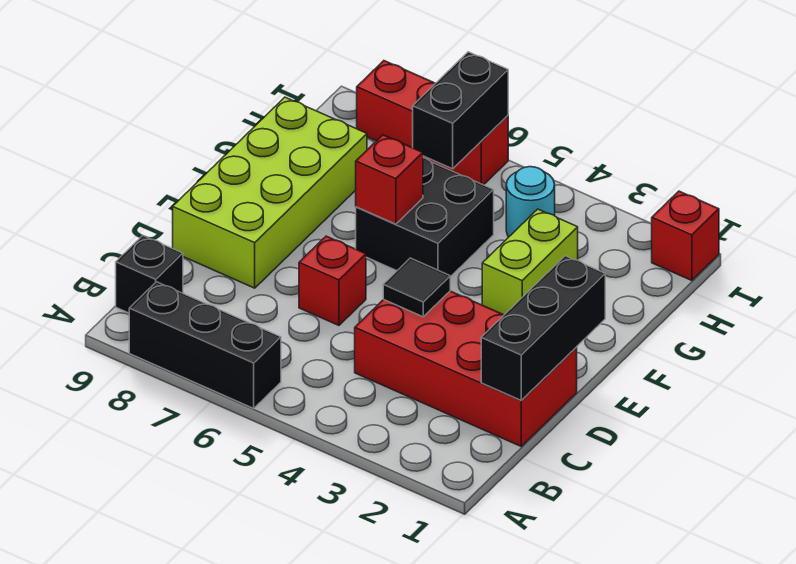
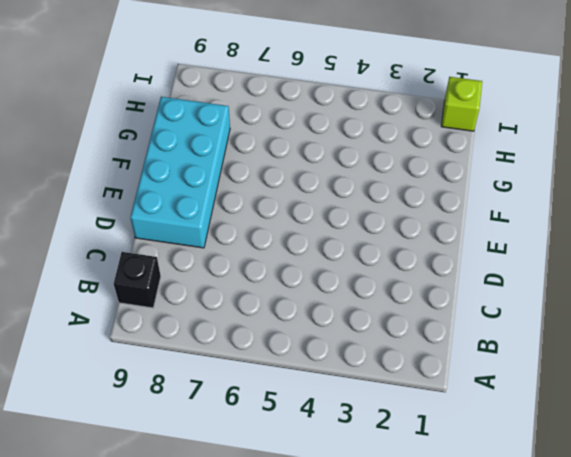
cyan brick D8:G9 level 1 -> lime brick D8:G9 level 1
lime brick I1 level 1 -> red brick I1 level 1
none -> black brick A6:A8 level 1
none -> red brick C1:D4 level 1
none -> red brick D6 level 1

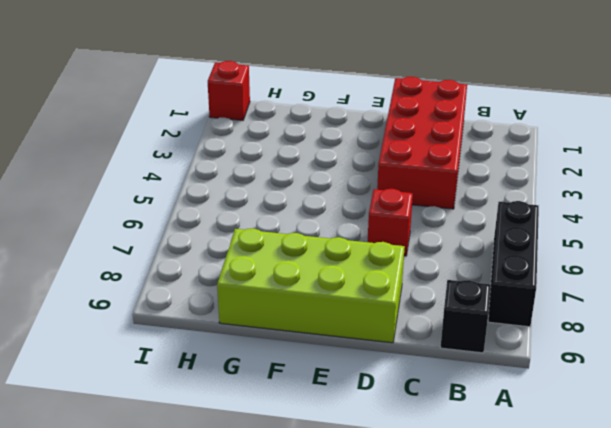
none -> lime brick F3:G3 level 1
none -> black brick F5:G6 level 1
none -> cyan round brick H4 level 1

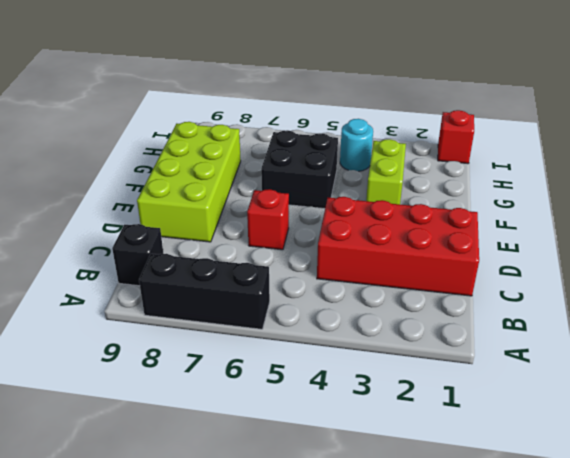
none -> red brick I6:I8 level 1
none -> black brick C1:E1 level 2
none -> black tile D4 level 2

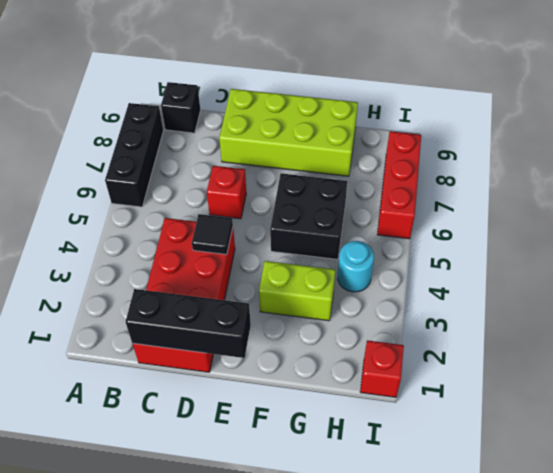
none -> red brick F6 level 2
none -> black brick H6:I6 level 2

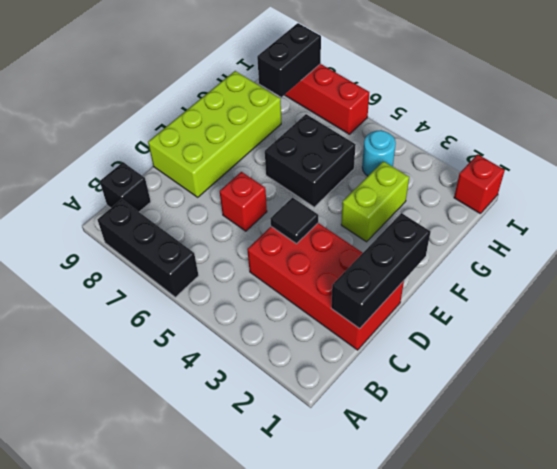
black brick H8:I8 level 2 -> black brick H6:I6 level 2
none -> red brick F6 level 2

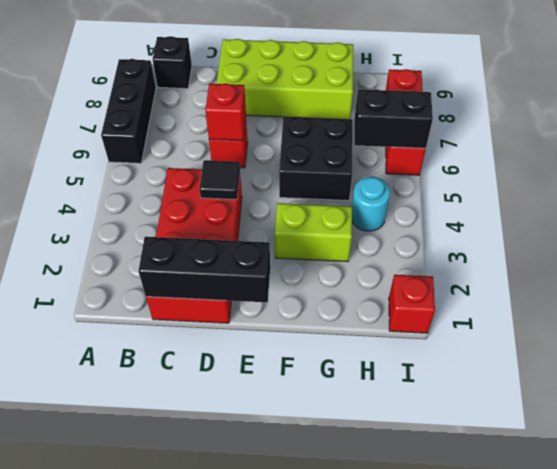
red brick D6 level 2 -> red brick F6 level 2

